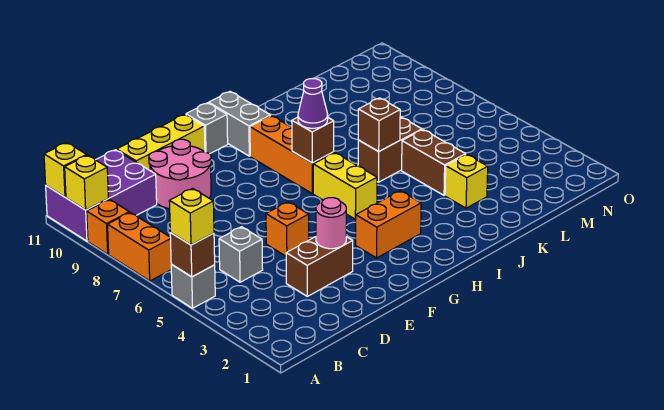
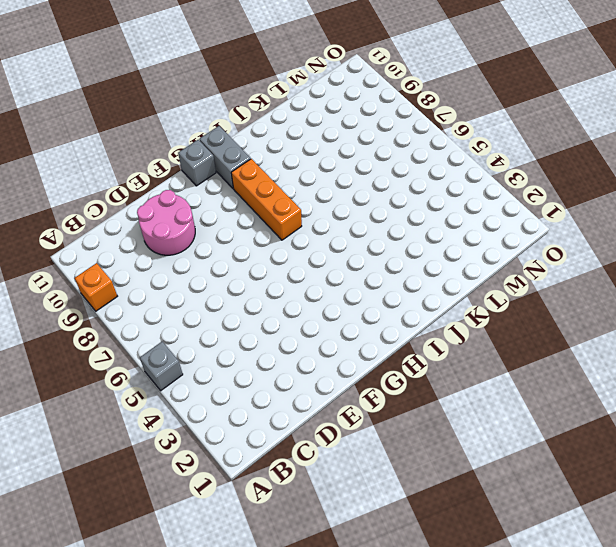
none -> orange brick A7:A8 level 1
none -> purple brick A10:C11 level 1
none -> grey brick C5 level 1

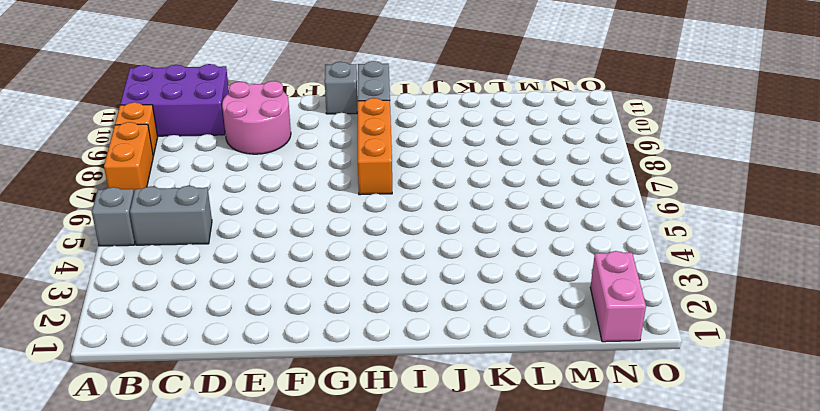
grey brick B5:C5 level 1 -> grey brick C5 level 1
pink brick N1:N2 level 1 -> none
none -> brown brick D3:E3 level 1
none -> yellow brick D11:F11 level 1
none -> orange brick E5 level 1

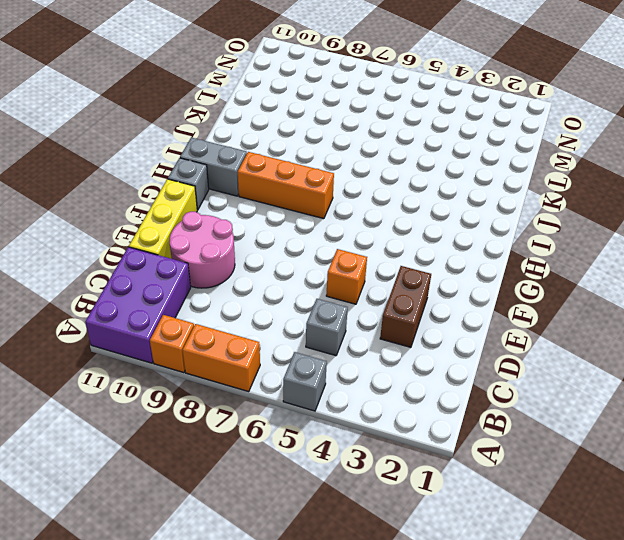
none -> orange brick G3:H3 level 1
none -> yellow brick H5:H6 level 1
none -> brown brick J6:K6 level 1

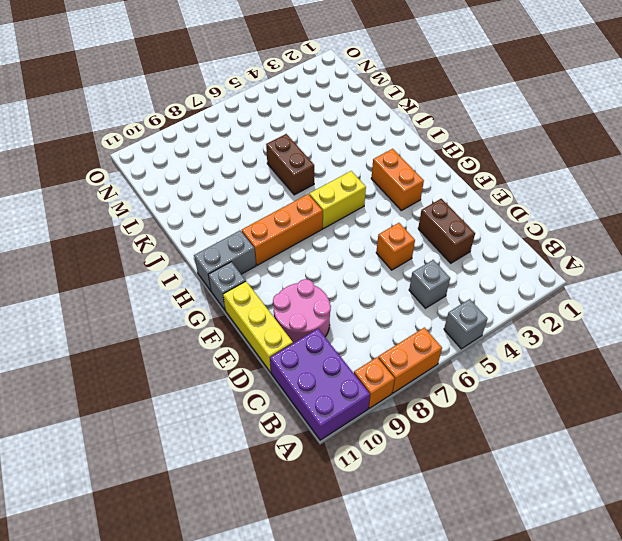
none -> yellow brick K3 level 1
none -> brown brick K4:K5 level 1
none -> brown brick A5 level 2

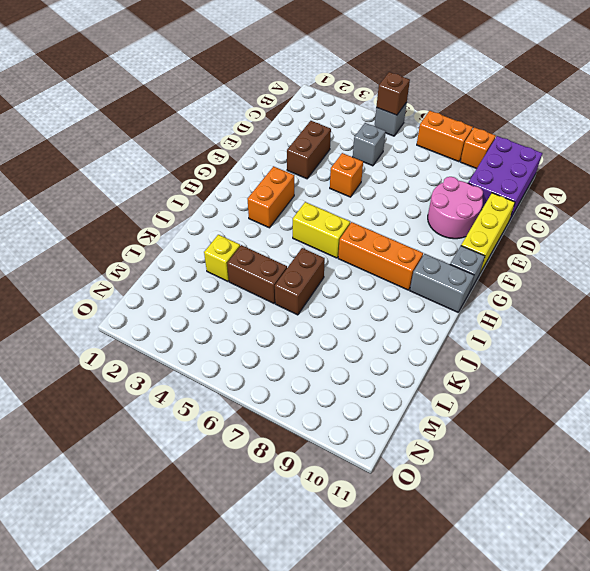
none -> yellow brick A10 level 2
none -> yellow brick A11 level 2
none -> pink round brick E3 level 2

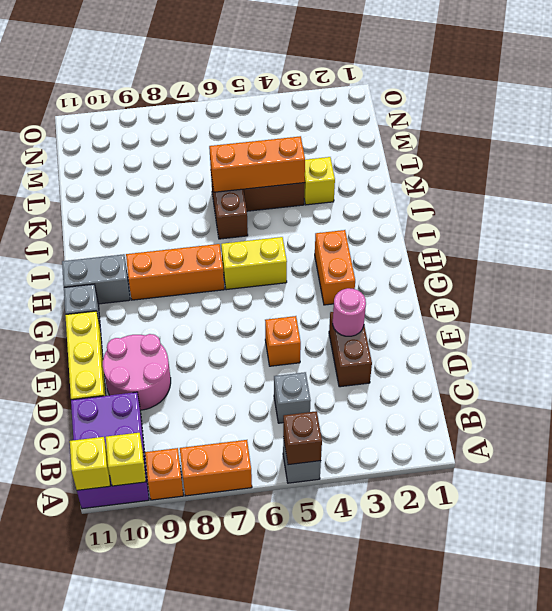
orange brick K4:K6 level 2 -> none
none -> brown brick H7 level 2
none -> brown brick J6 level 2
none -> yellow brick A5 level 3

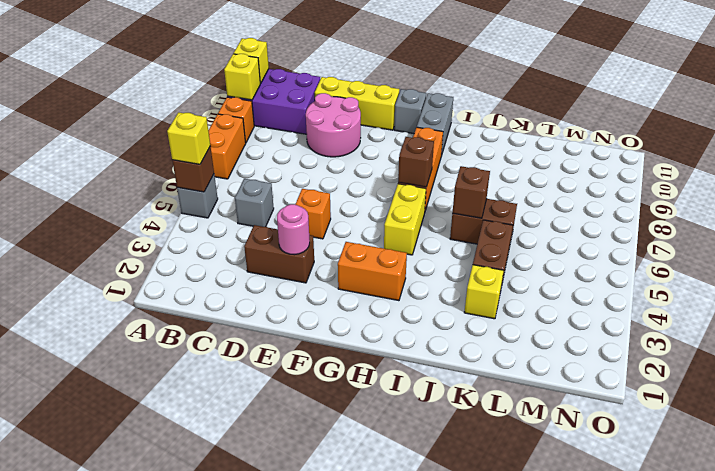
none -> purple cone H7 level 3

